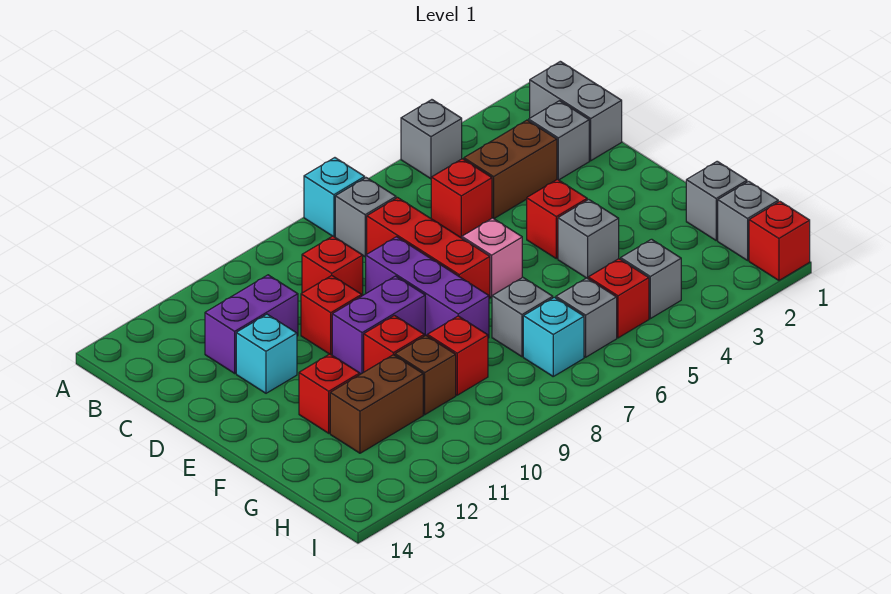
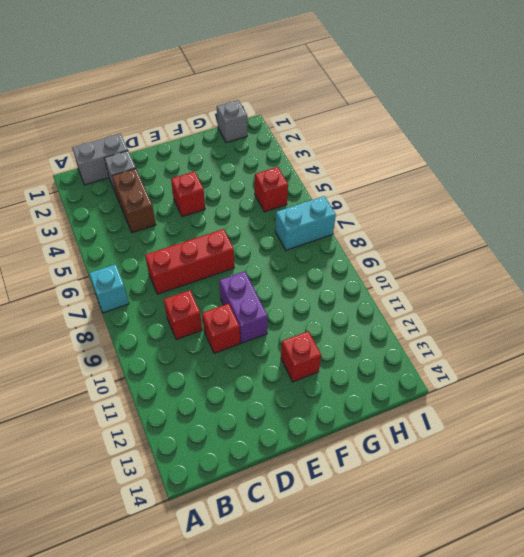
cyan brick H7:I7 level 1 -> cyan brick H7 level 1
none -> grey brick A4 level 1
none -> grey brick B7 level 1
none -> red brick C5 level 1
none -> purple brick C11:C12 level 1

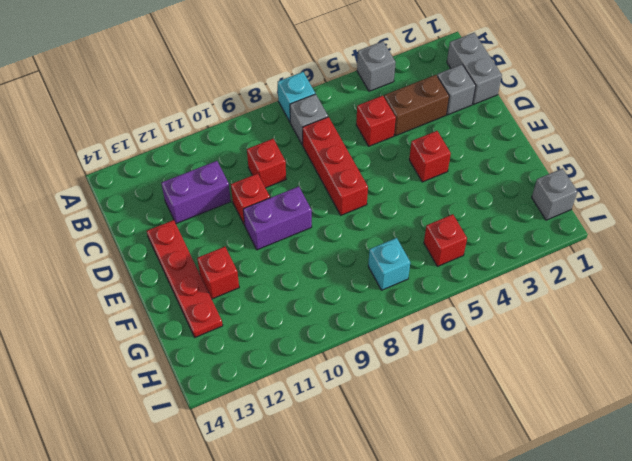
red plate D13:G13 level 1 -> none
none -> purple brick D8:F8 level 1
none -> cyan brick D12 level 1
none -> pink brick E6 level 1
none -> grey brick F4 level 1

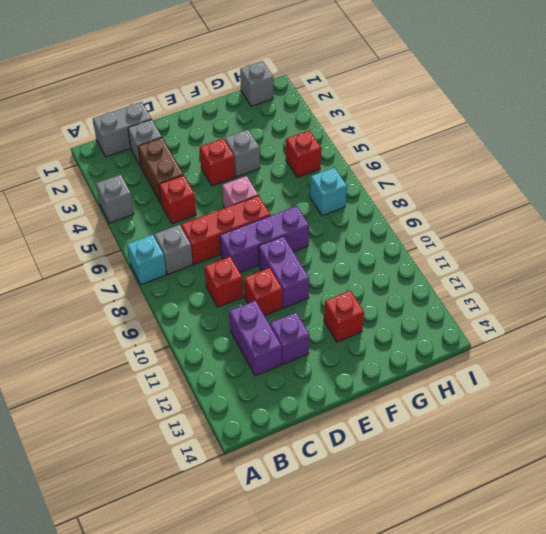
purple brick D12 level 1 -> cyan brick D12 level 1
none -> red brick F10 level 1
none -> grey brick G1 level 1
none -> grey brick G7 level 1
none -> red brick G9 level 1

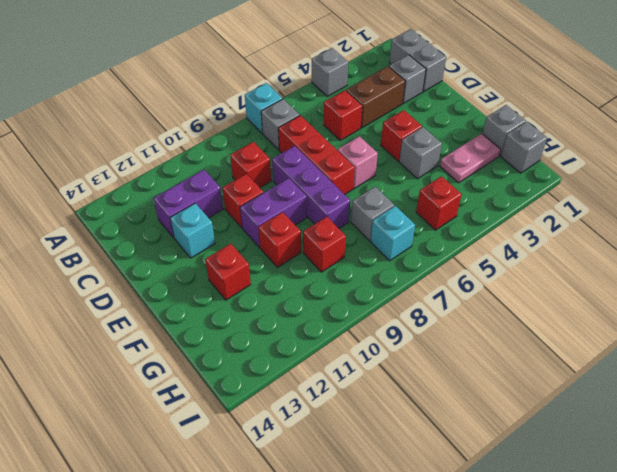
pink plate G2:G3 level 1 -> none
none -> brown brick G10 level 1
none -> brown brick G11:G12 level 1
none -> grey brick H4 level 1
none -> grey brick H6 level 1

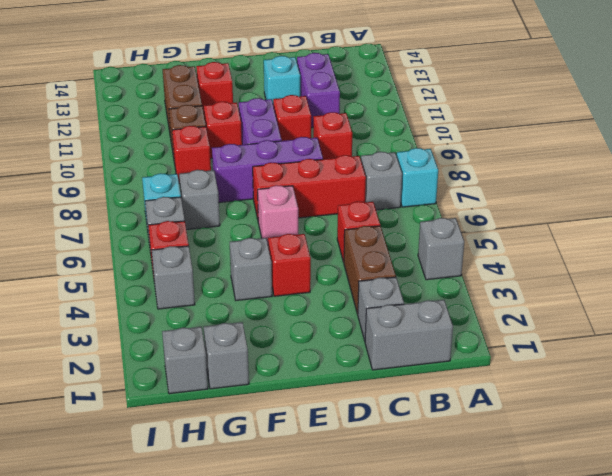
none -> red brick I1 level 1

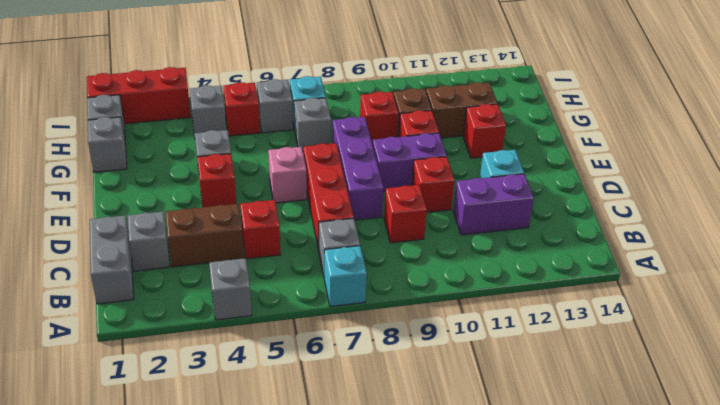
red brick I1:I3 level 1 -> red brick I1 level 1

